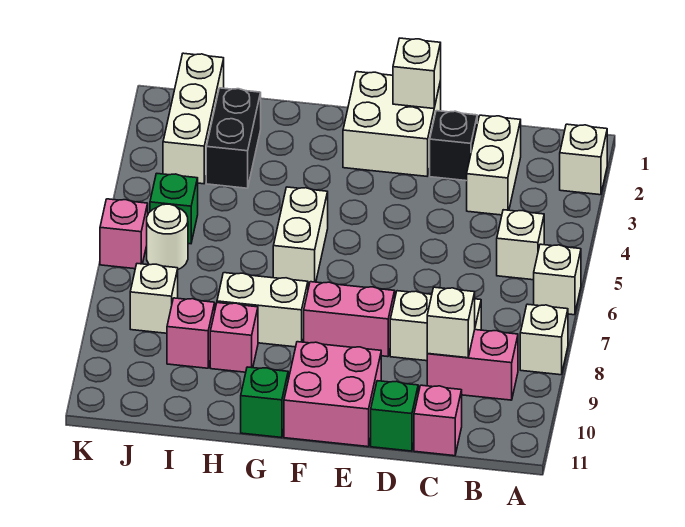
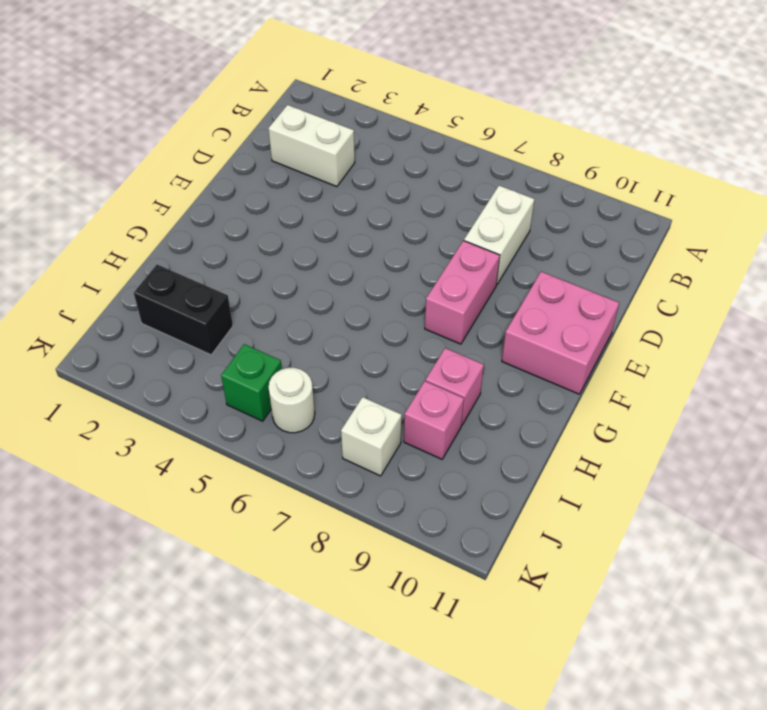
none -> white brick A2 level 1
none -> white brick A6 level 1
none -> white brick A8 level 1

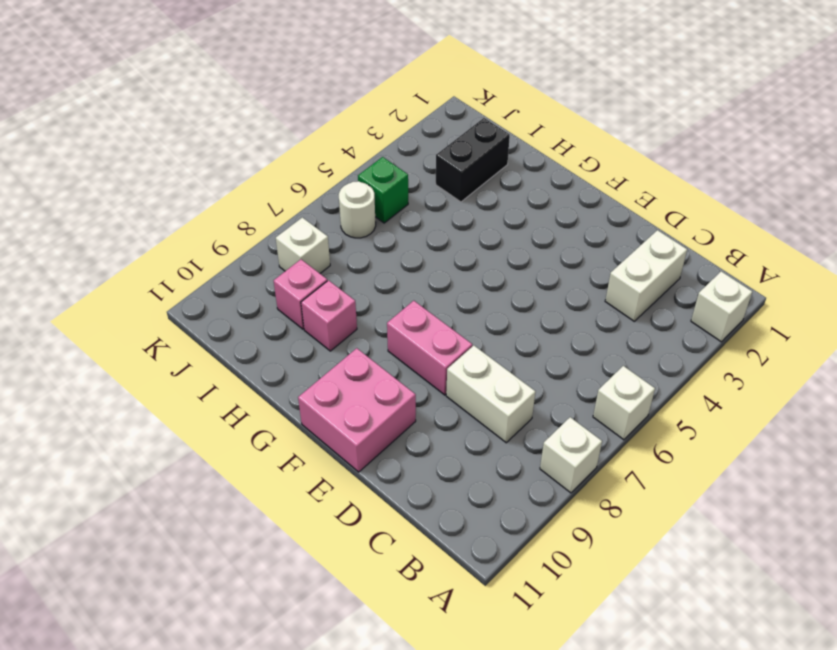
none -> white brick B5 level 1
none -> pink brick B9:C9 level 1
none -> pink brick C11 level 1

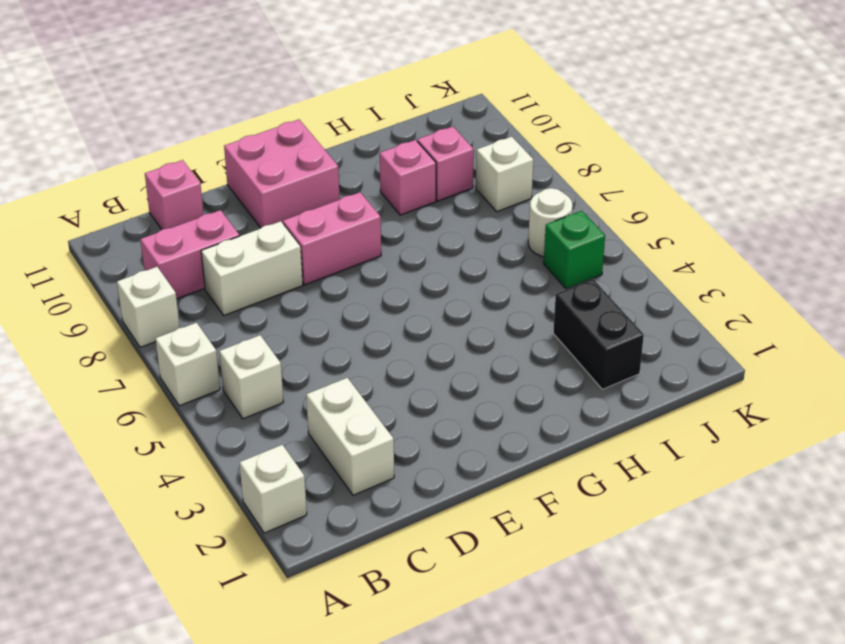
none -> black brick D2 level 1
none -> green brick D11 level 1
none -> white brick E1:F2 level 1

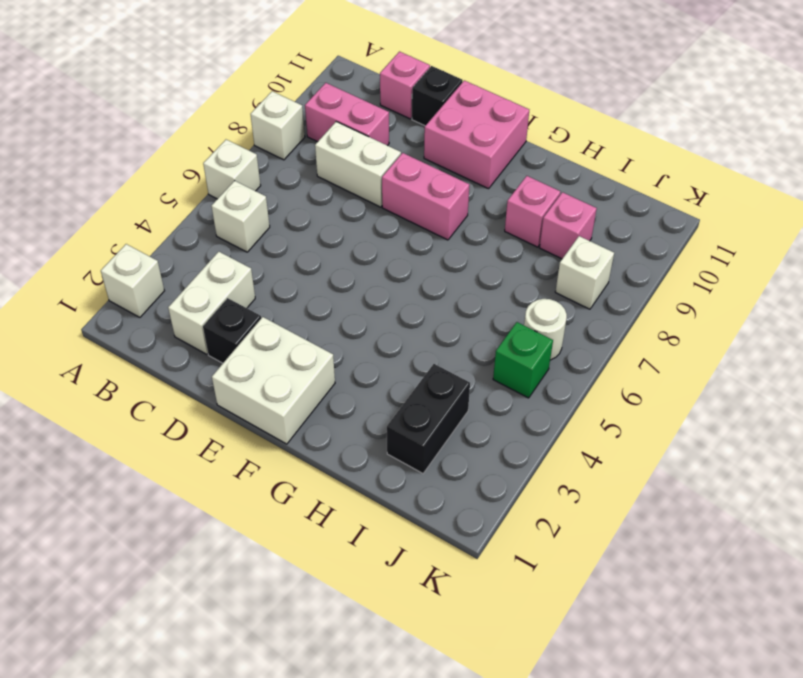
black brick D11 level 1 -> green brick D11 level 1
none -> white brick G5:G6 level 1
none -> white brick G8:H8 level 1
none -> green brick G11 level 1

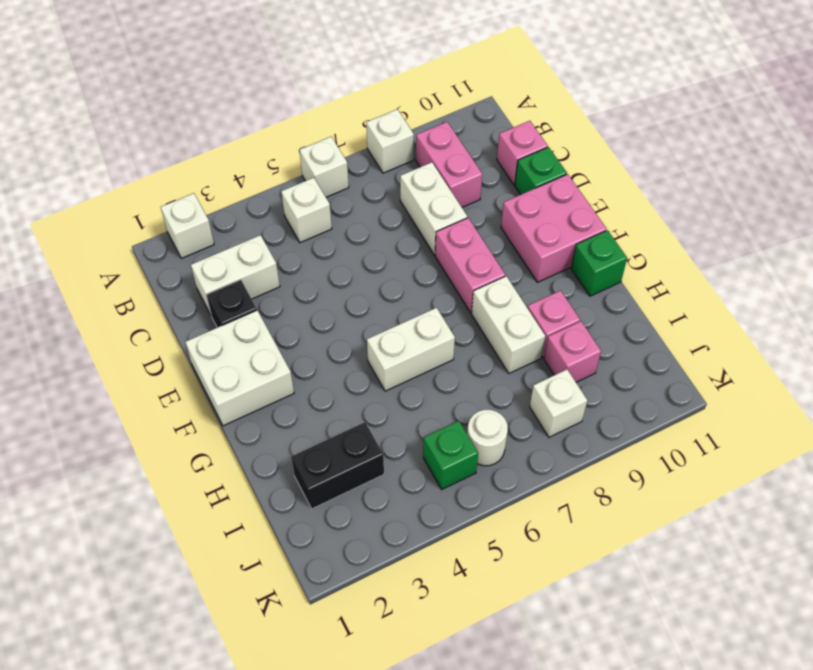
none -> white brick J1:J3 level 1
none -> pink brick K6 level 1
none -> white brick C9 level 2

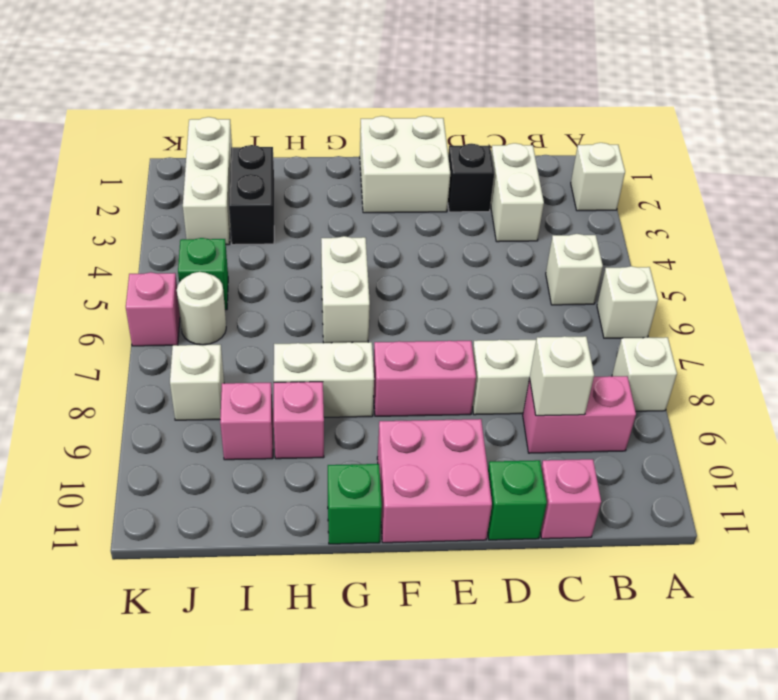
none -> white brick E1 level 2

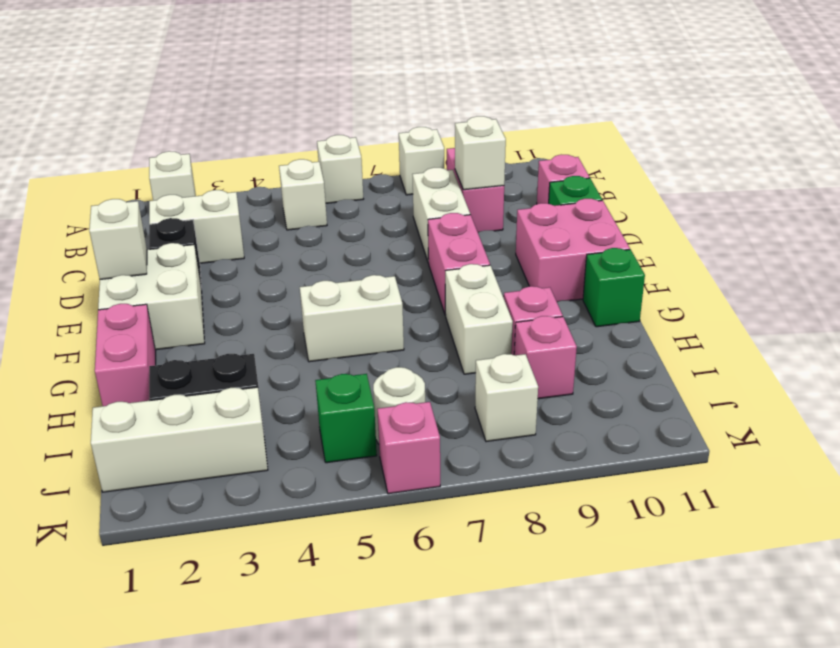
pink brick G1:H1 level 1 -> none

